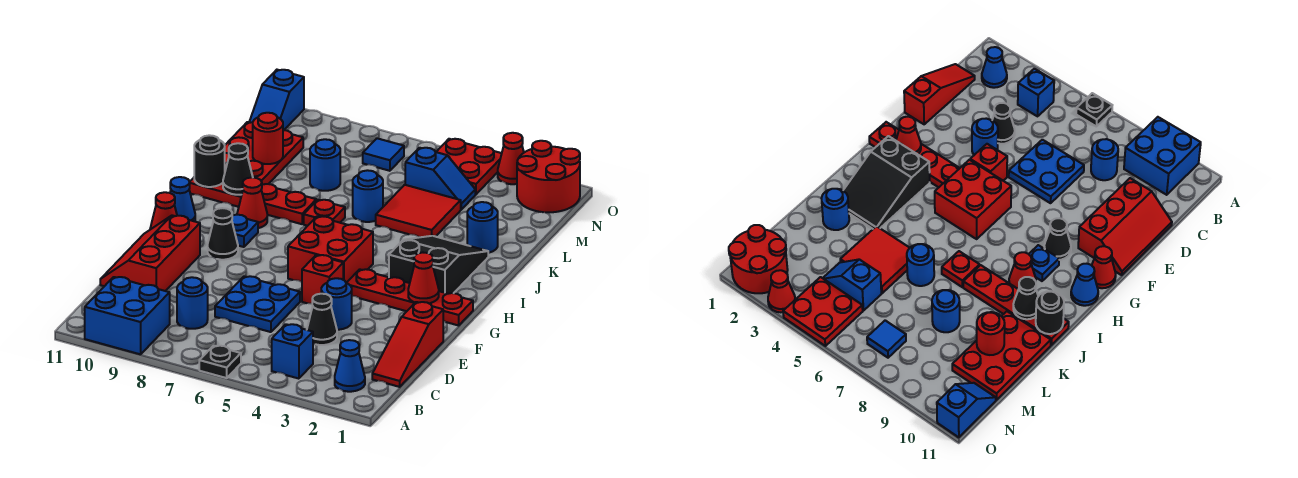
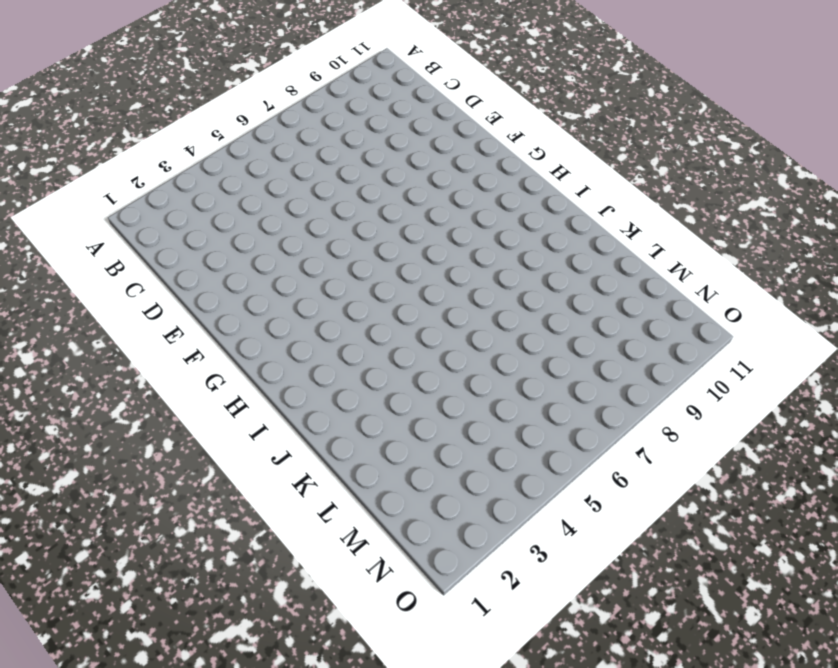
none -> black plate A6 level 1
none -> blue brick A9:B10 level 1
none -> blue cone B2 level 1
none -> blue brick B4 level 1

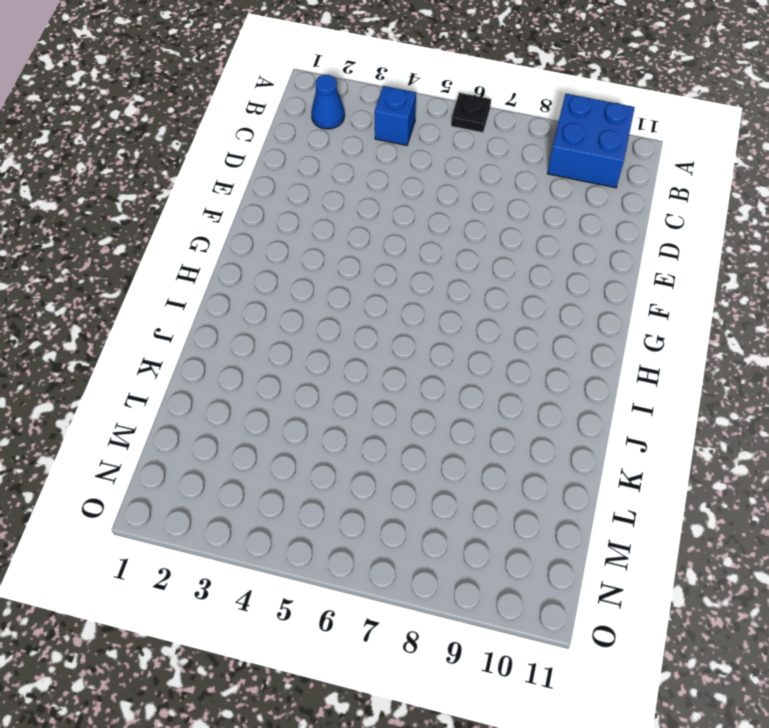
none -> red slope C1:E1 level 1 top E
none -> blue round brick C8 level 1
none -> black cone D4 level 1
none -> blue plate D6:E7 level 1

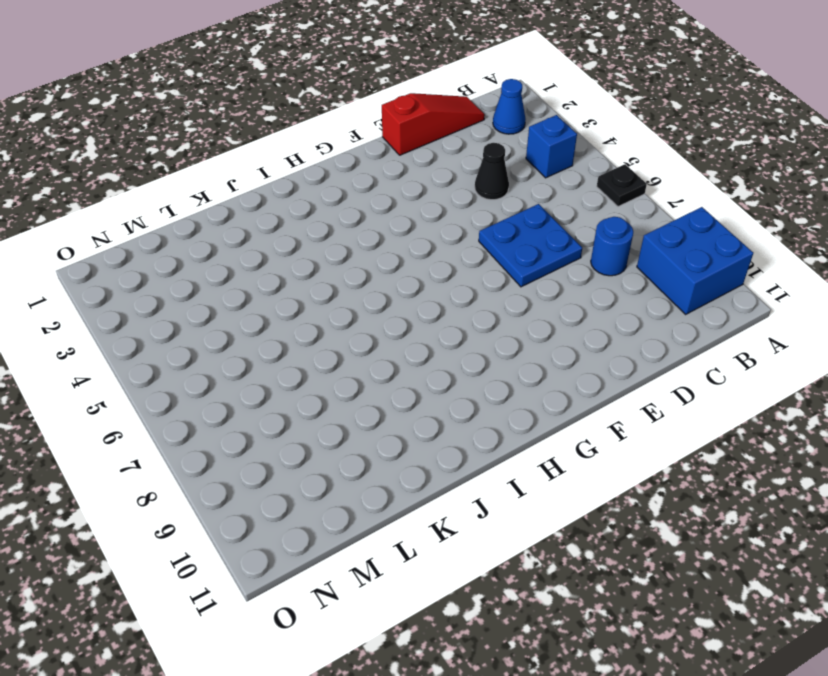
none -> red slope D10:F11 level 1 top 10
none -> blue round brick E4 level 1
none -> red brick F5 level 1
none -> red plate G1:G4 level 1

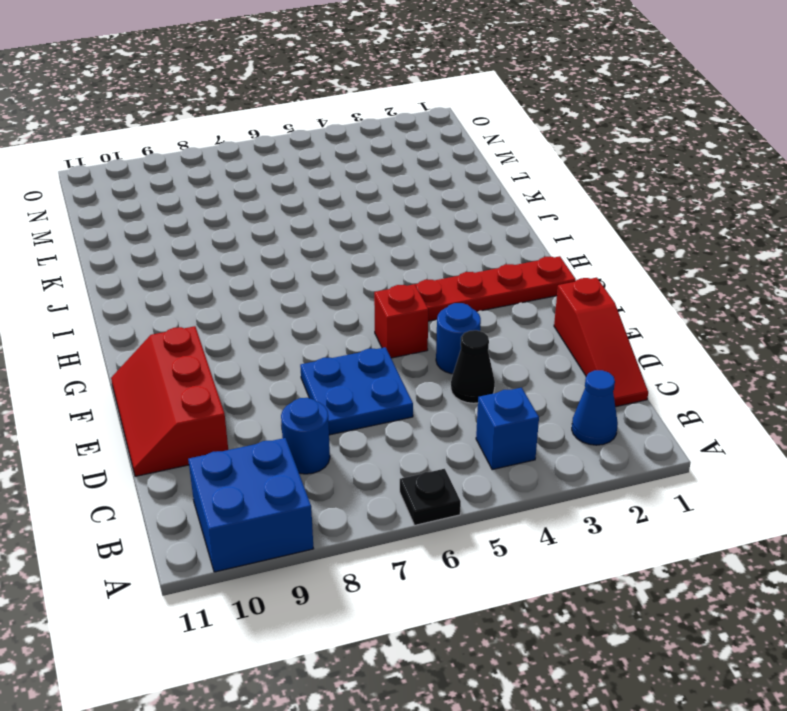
none -> red brick G5:H6 level 1
none -> black cone G9 level 1
none -> red cone G11 level 1
none -> black slope H2:J3 level 1 top H

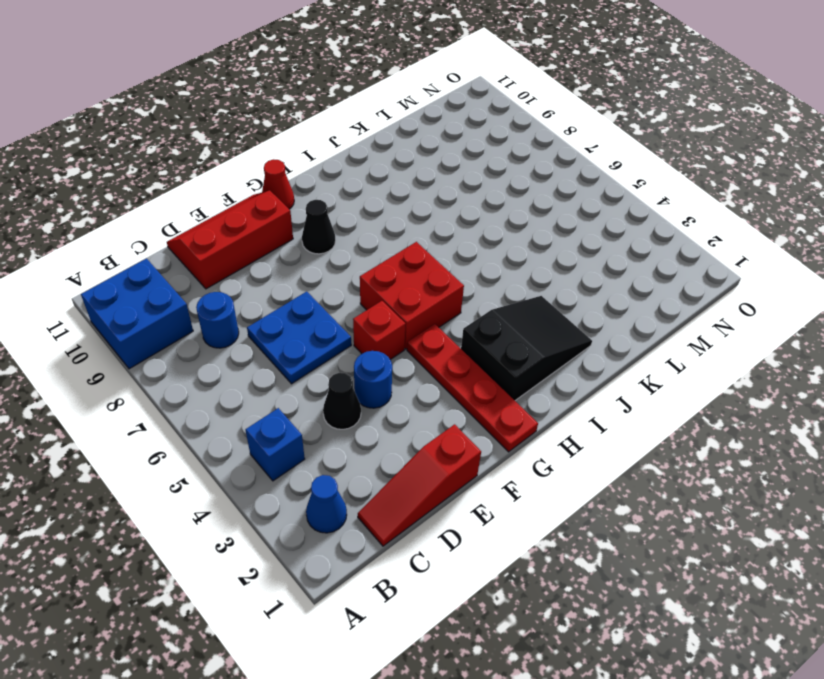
none -> black plate A6 level 1
none -> blue plate H9 level 1
none -> blue cone H11 level 1
none -> red cone I9 level 1

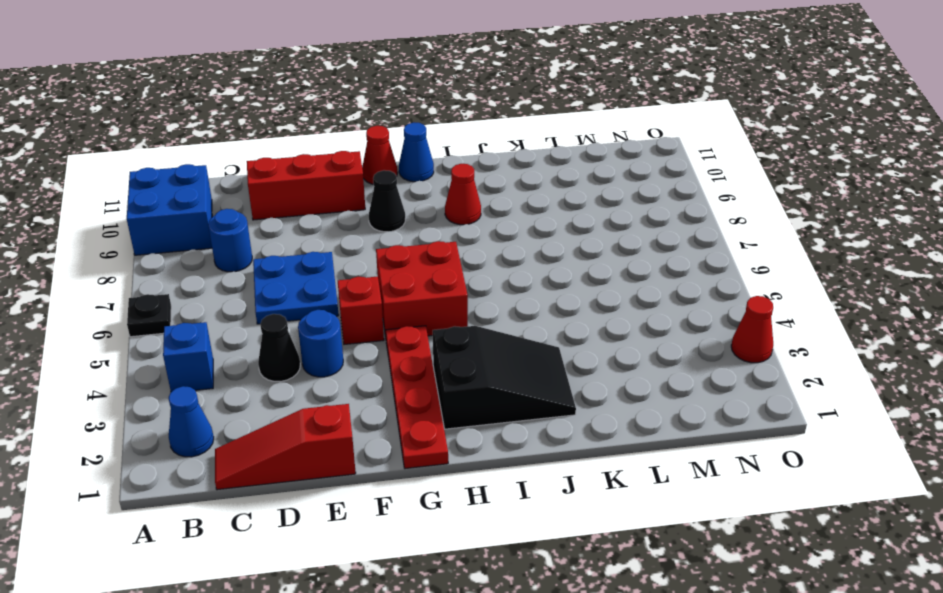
none -> blue plate H9 level 1
none -> red plate J7 level 1
none -> red plate J8:J11 level 1
none -> blue round brick K2 level 1

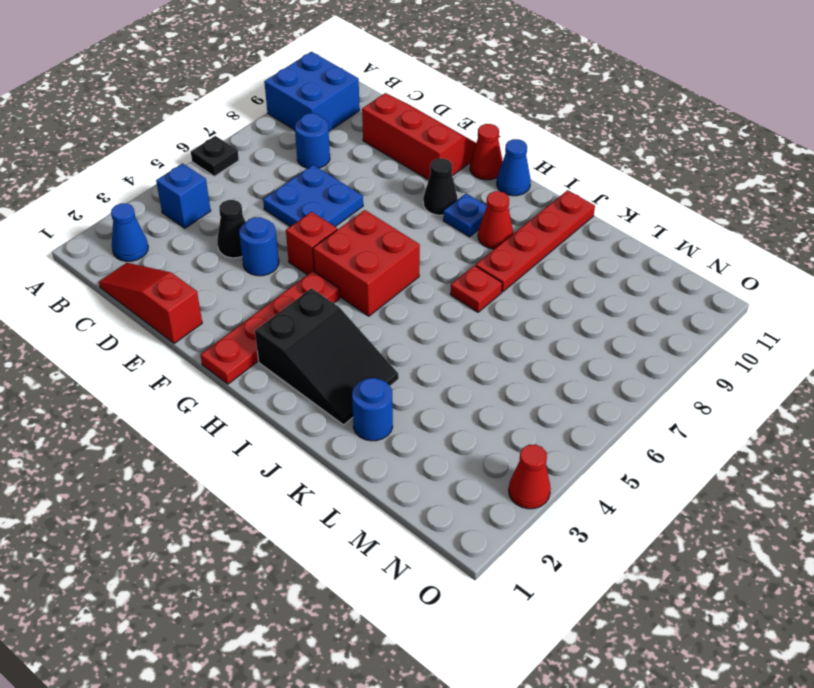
none -> red tile K4:L5 level 1
none -> blue round brick K6 level 1
none -> red plate K10:M11 level 1
none -> blue round brick L8 level 1

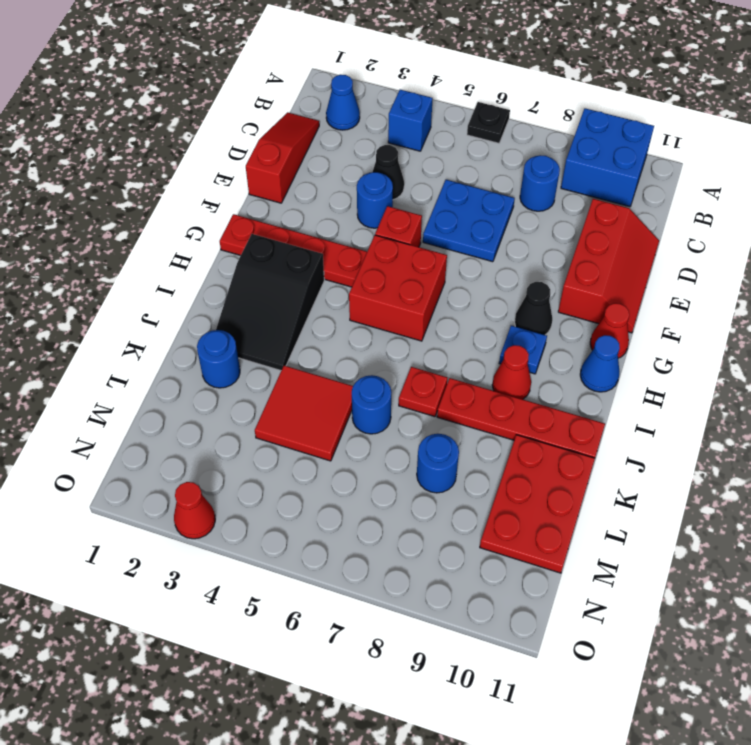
none -> blue slope M4:M5 level 1 top 5
none -> red round brick N1:O2 level 1
none -> red plate N4:O5 level 1
none -> blue tile N7 level 1

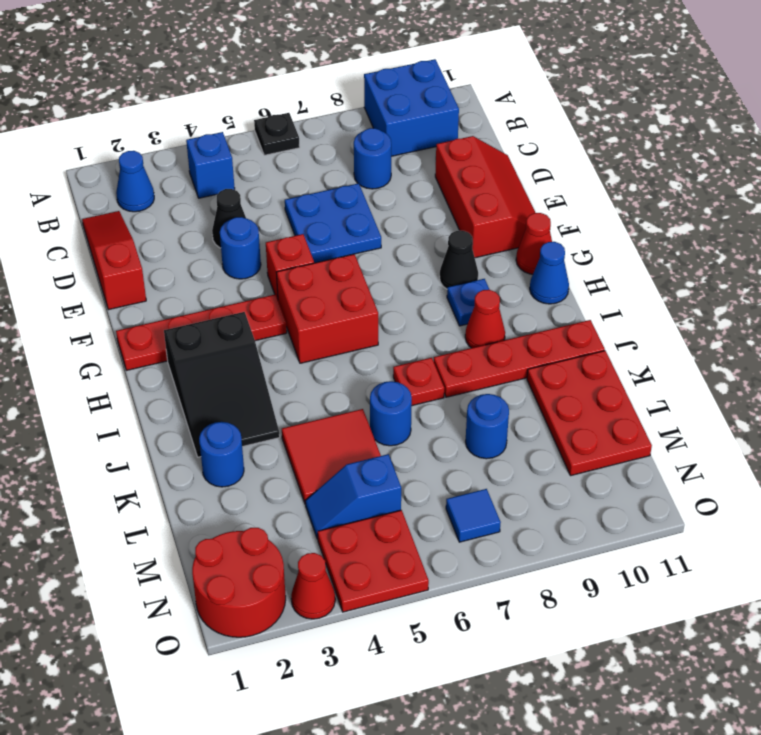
none -> blue slope N11:O11 level 1 top O
none -> red cone G2 level 2
none -> black cone J10 level 2
none -> black round brick J11 level 2

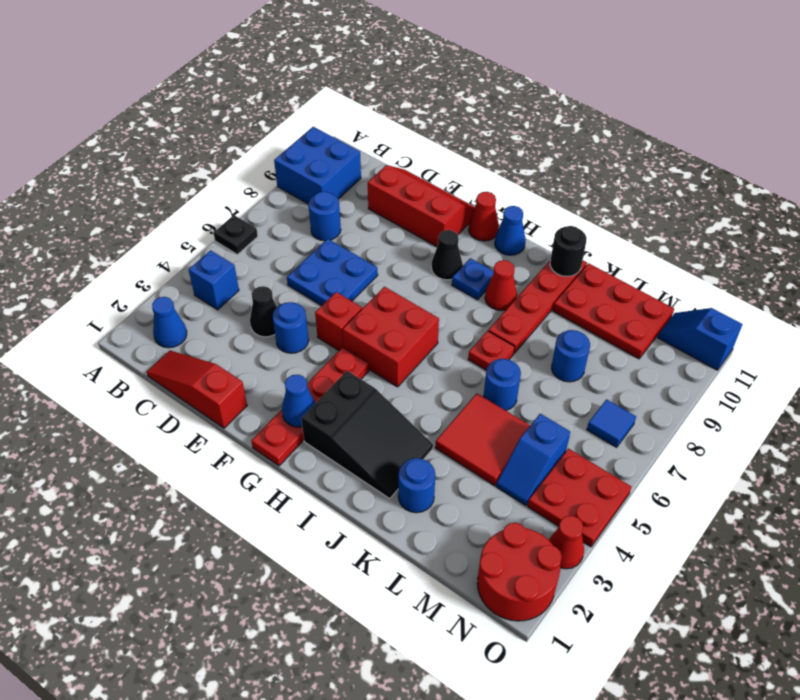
blue cone G2 level 2 -> red cone G2 level 2
none -> black cone J10 level 2
none -> red round brick L10 level 2

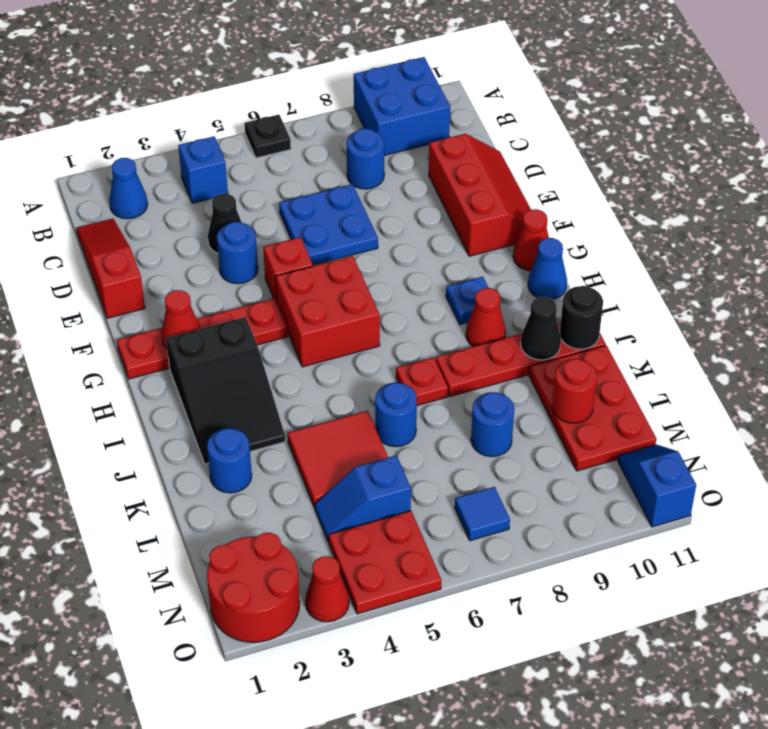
none -> black cone G9 level 1

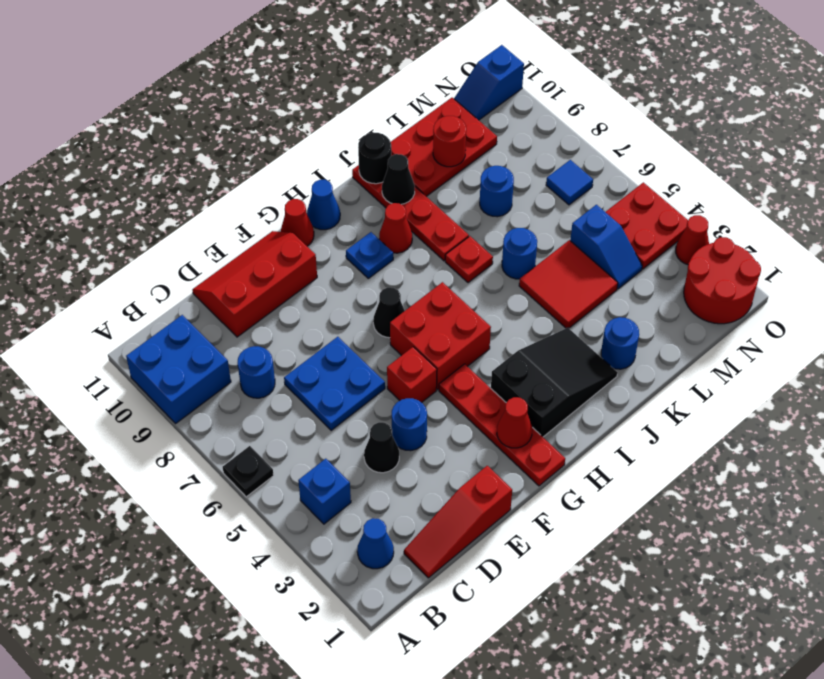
black cone G7 level 1 -> black cone G9 level 1

